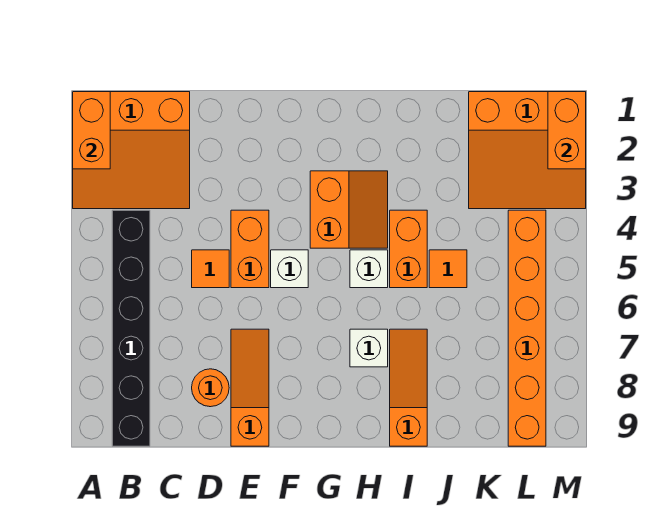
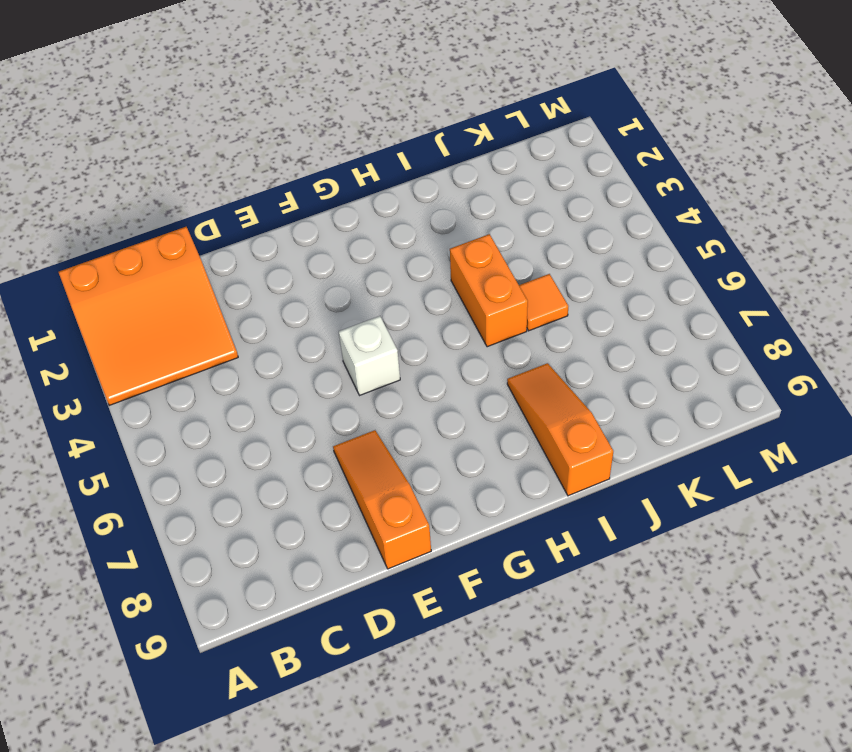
none -> black brick B4:B9 level 1
none -> orange tile D5 level 1
none -> orange round brick D8 level 1

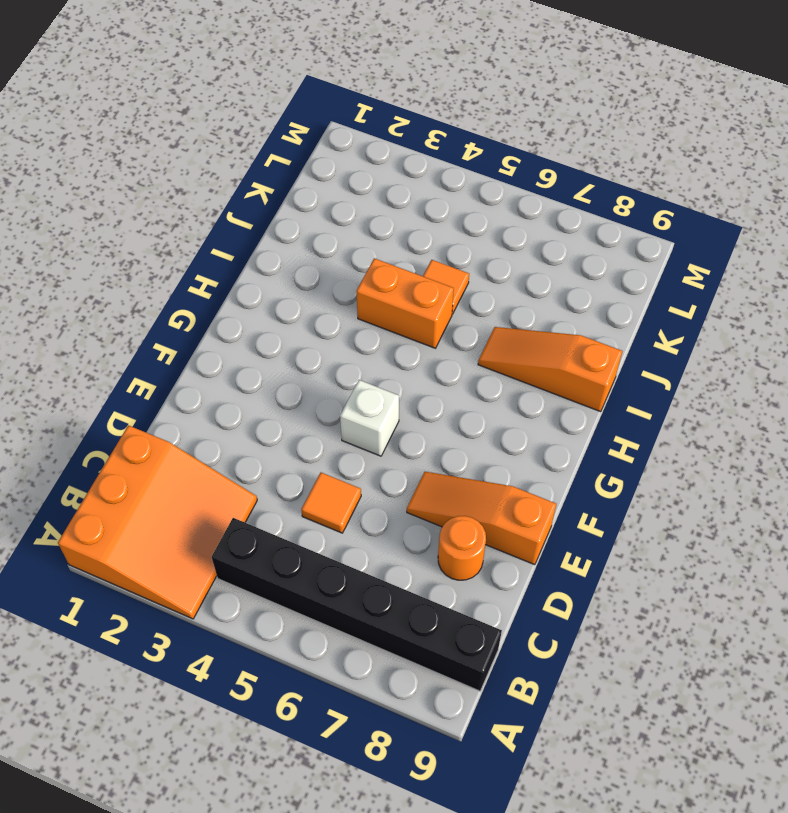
none -> orange brick E4:E5 level 1
none -> orange slope G3:H4 level 1 top G
none -> white brick H5 level 1

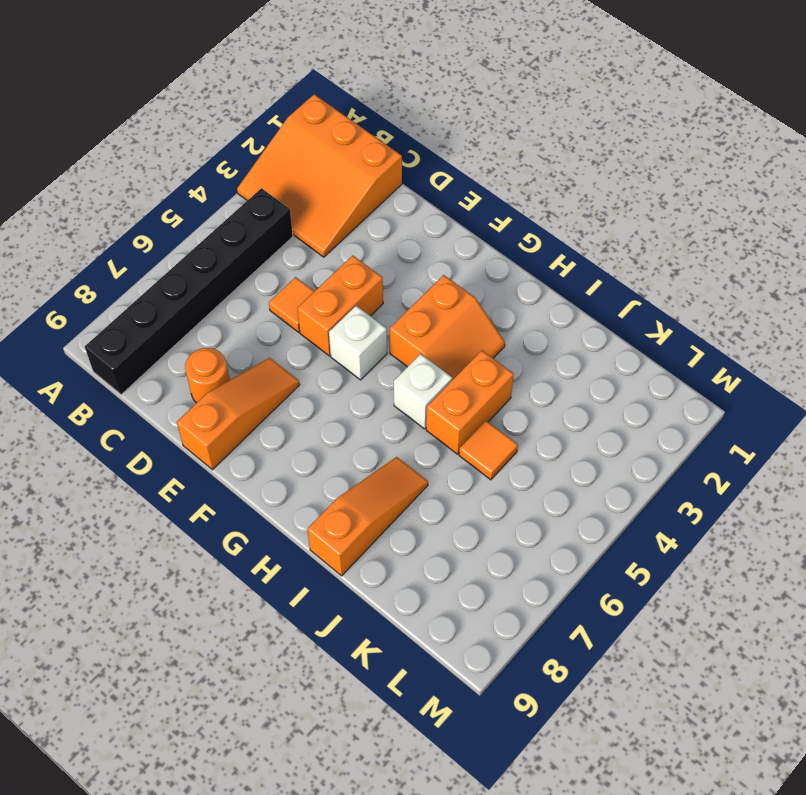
none -> white brick H7 level 1
none -> orange slope K1:M3 level 1 top 1
none -> orange brick L4:L9 level 1

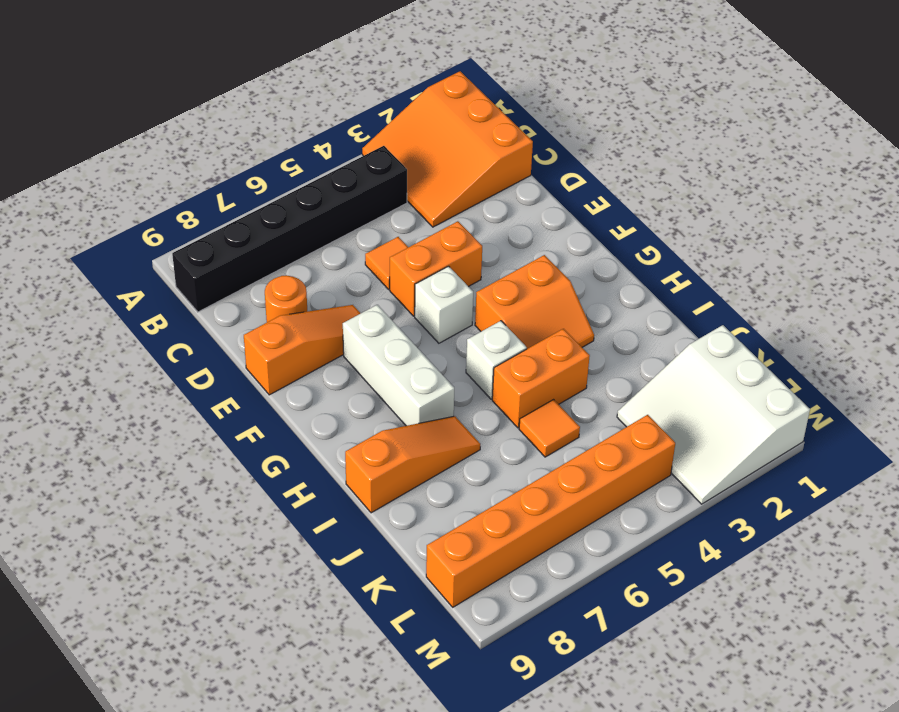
white brick F7:H7 level 1 -> white brick H7 level 1
white slope K1:M3 level 1 top 1 -> orange slope K1:M3 level 1 top 1
none -> orange brick A1:A2 level 2
none -> orange brick M1:M2 level 2

